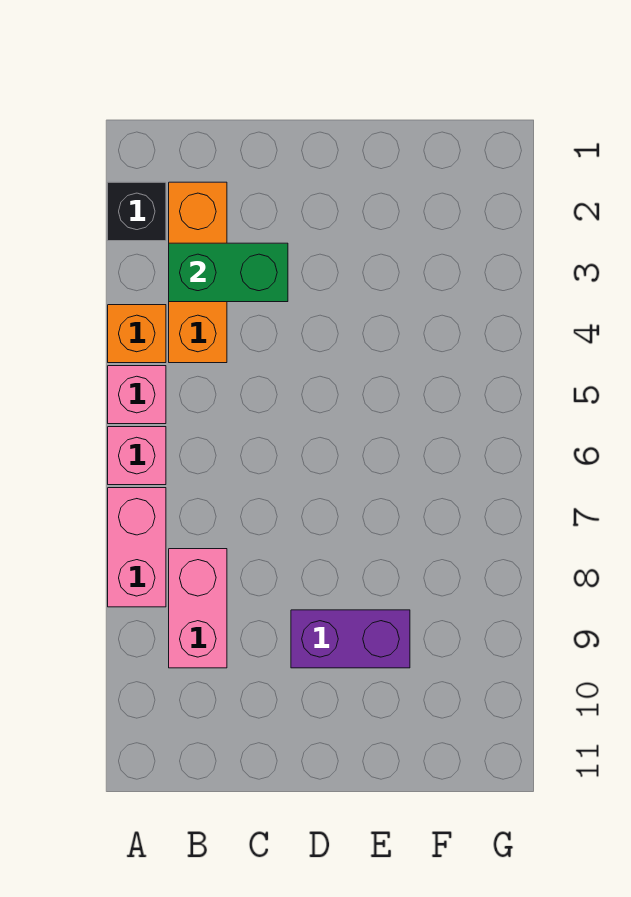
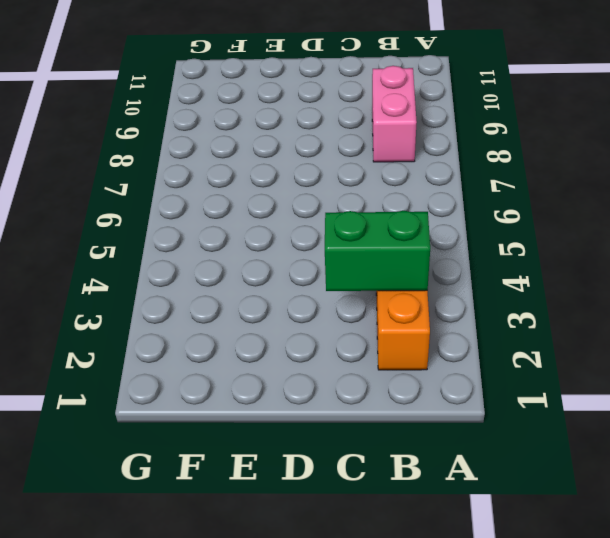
none -> black brick A2 level 1
none -> orange brick A4 level 1

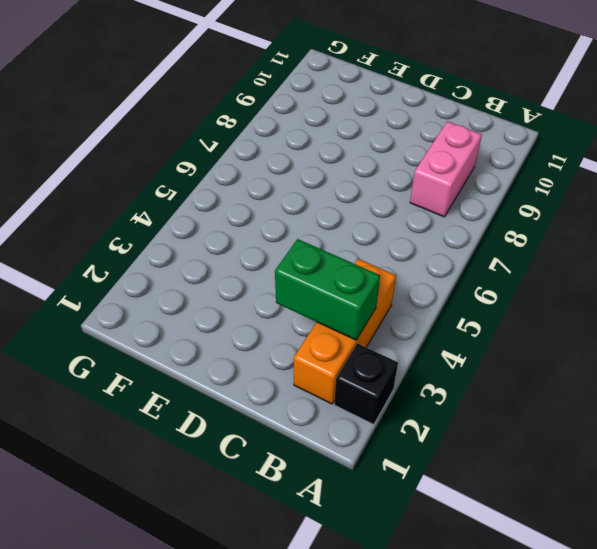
none -> orange brick A4 level 1
none -> pink brick A5 level 1

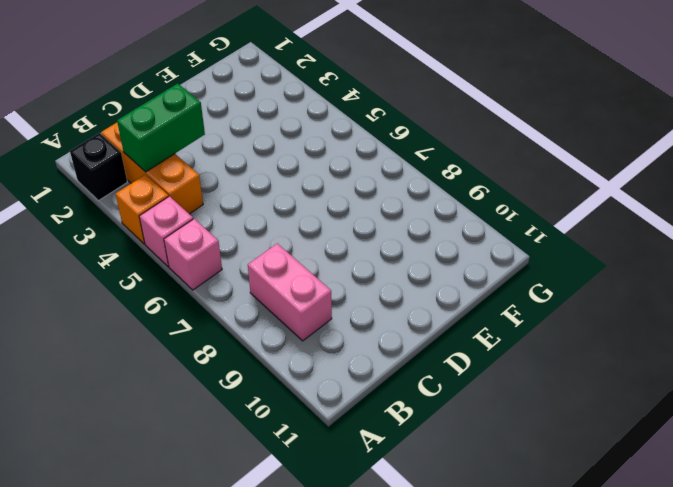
none -> pink brick A7:A8 level 1
none -> purple brick D9:E9 level 1

